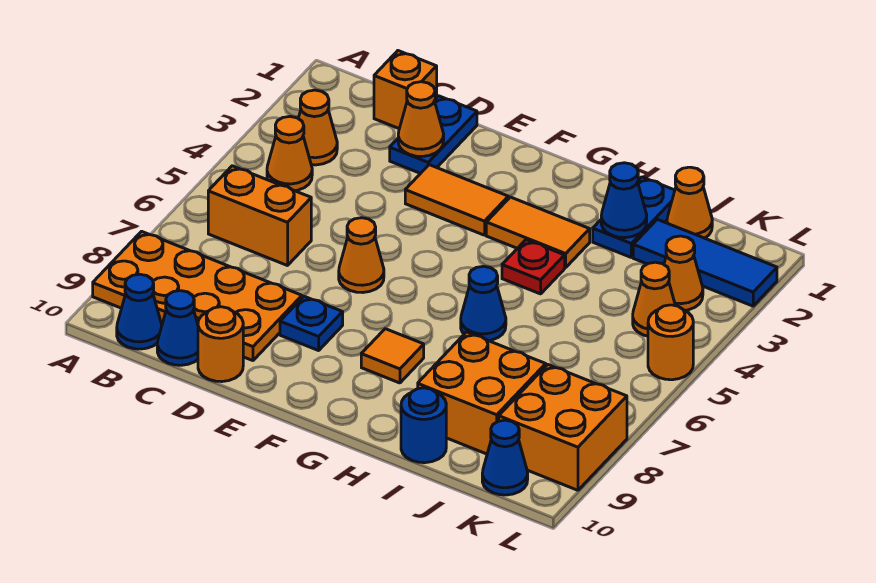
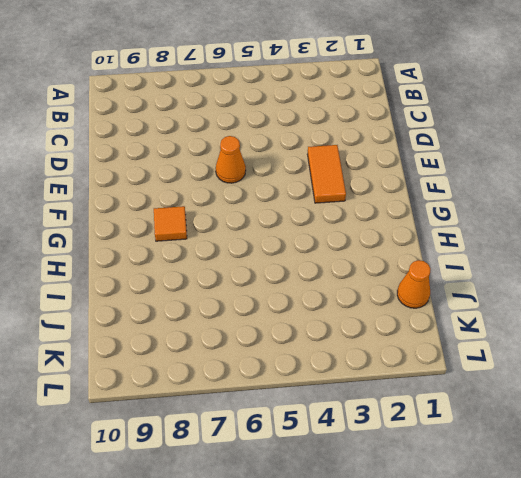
none -> orange plate A8:D9 level 1
none -> orange cone B3 level 1
none -> orange cone B4 level 1

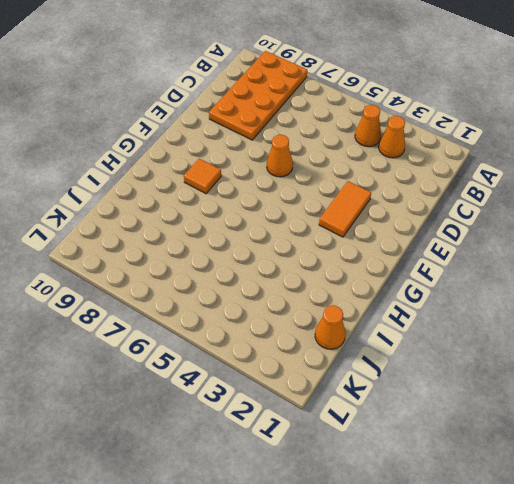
none -> orange brick B6:C6 level 1
none -> blue cone B10 level 1
none -> orange brick C1 level 1

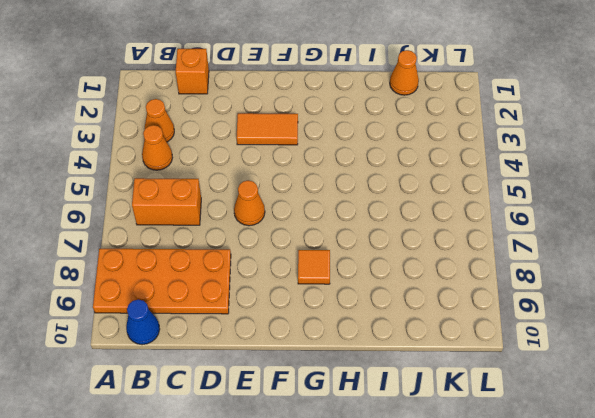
none -> blue cone C10 level 1
none -> blue plate D1:D2 level 1
none -> orange round brick D10 level 1

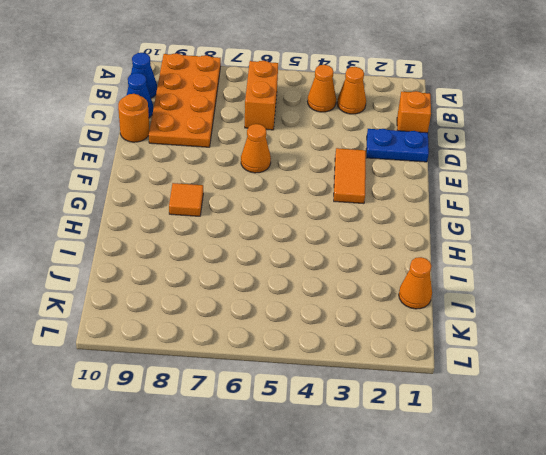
none -> blue plate E8 level 1
none -> orange tile G3:H3 level 1
none -> red plate H4 level 1

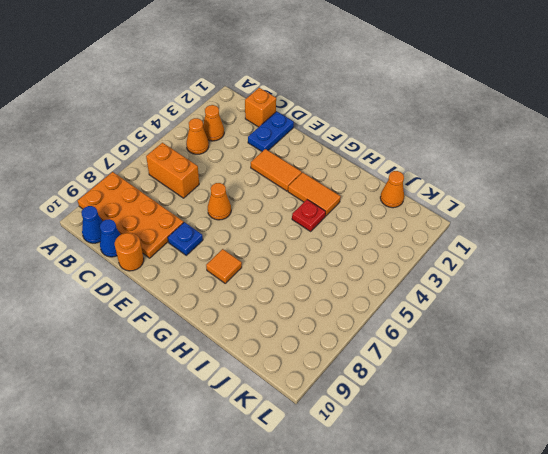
none -> blue cone H6 level 1
none -> blue plate I1:I2 level 1
none -> orange brick I8:J9 level 1

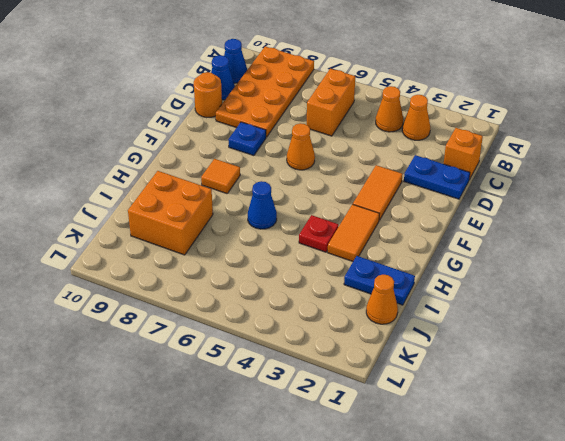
none -> blue round brick I10 level 1
none -> blue tile J2:L2 level 1
none -> orange cone K3 level 1

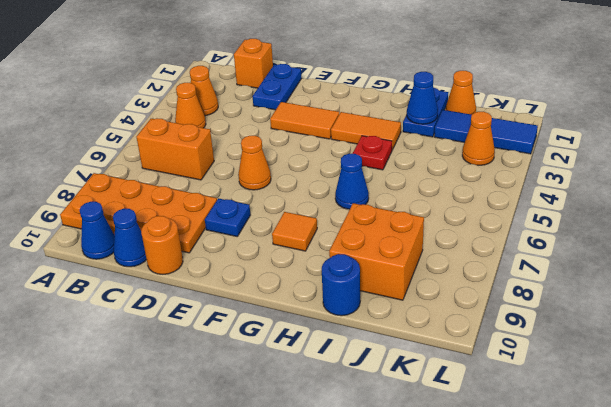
none -> orange cone K4 level 1
none -> orange brick K8:L9 level 1
none -> blue cone K10 level 1

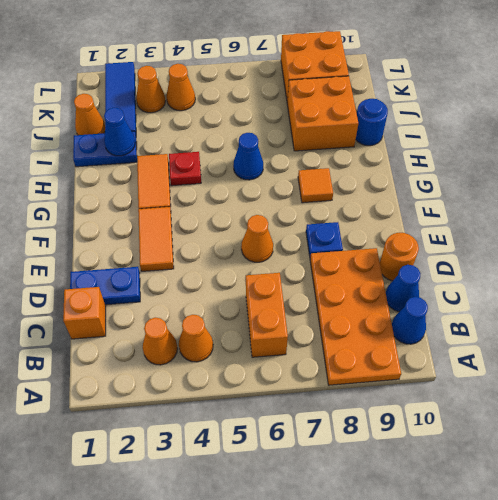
none -> blue cone K10 level 1
none -> orange round brick L5 level 1
none -> orange cone D2 level 2

